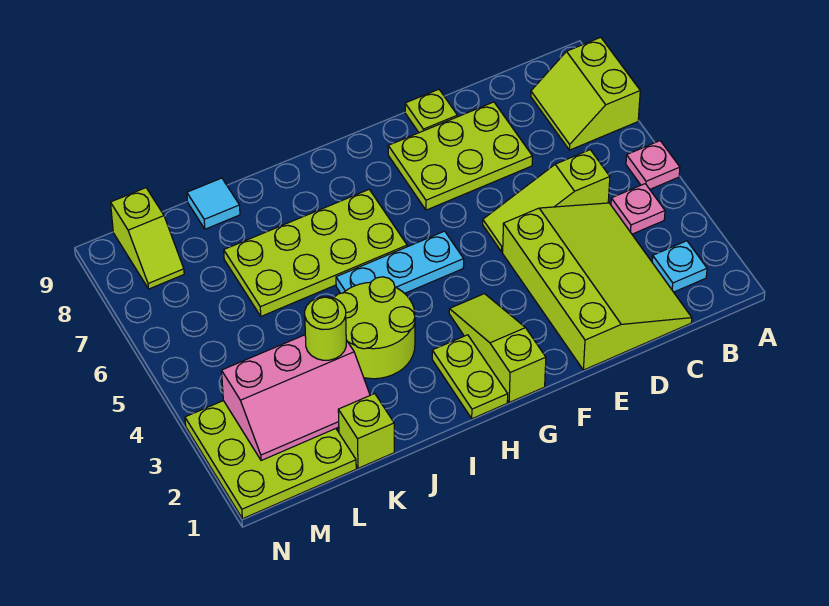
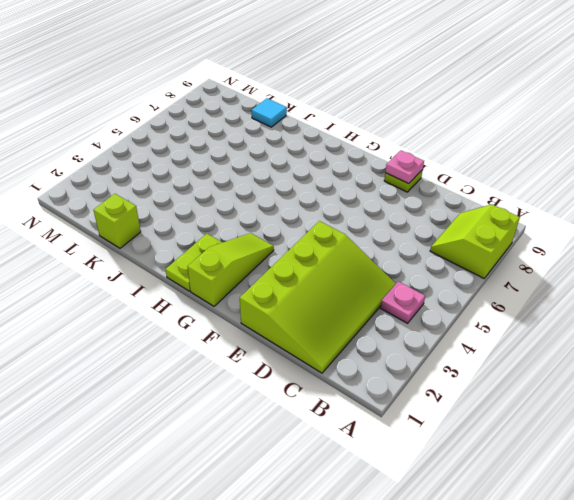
pink plate E9 level 2 -> pink plate A5 level 1
none -> cyan plate B2 level 1
none -> lime slope C5:E5 level 1 top C
none -> lime plate D7:F8 level 1

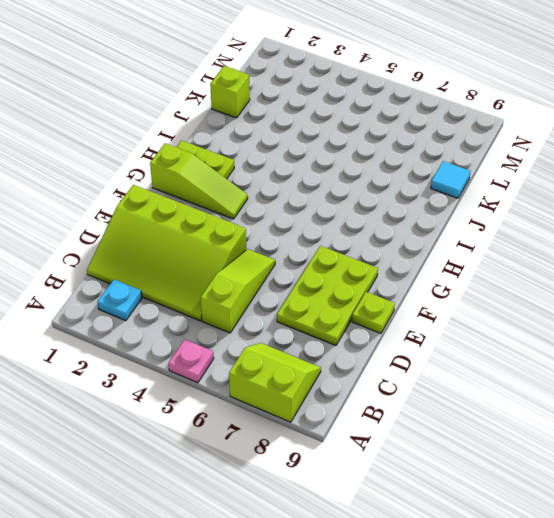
none -> pink plate B4 level 1
none -> cyan plate G5:I5 level 1
none -> lime plate H6:K7 level 1

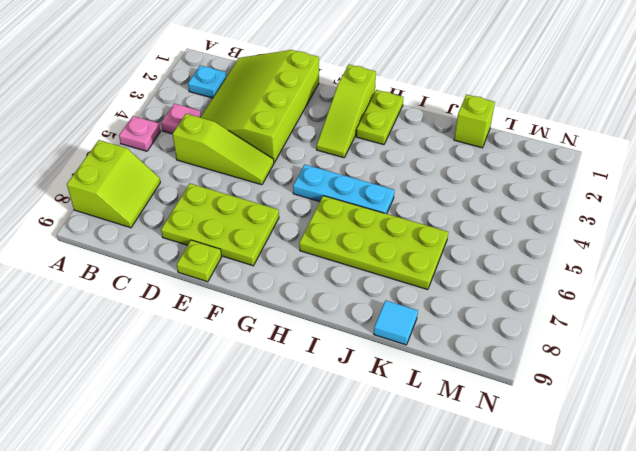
none -> lime round brick I3:J4 level 1
none -> lime plate L1:N3 level 1
none -> lime slope M8:M9 level 1 top 9

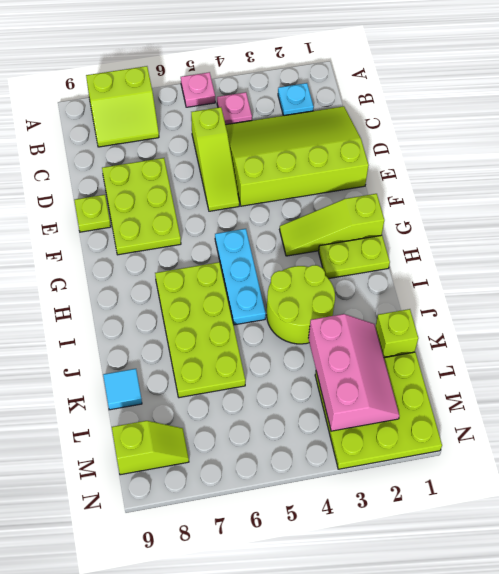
none -> lime round brick K3 level 3

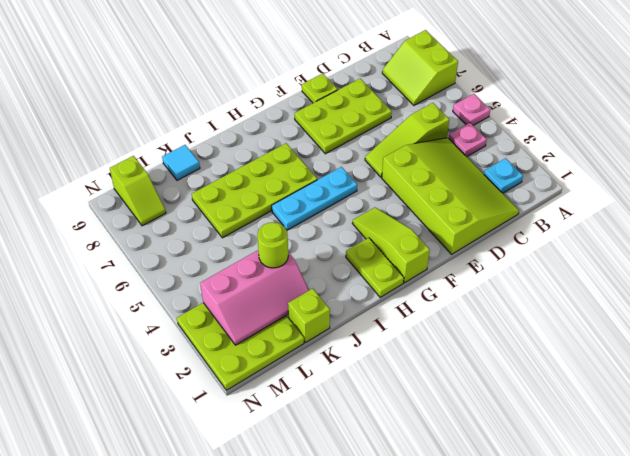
none -> lime round brick I3:J4 level 1

